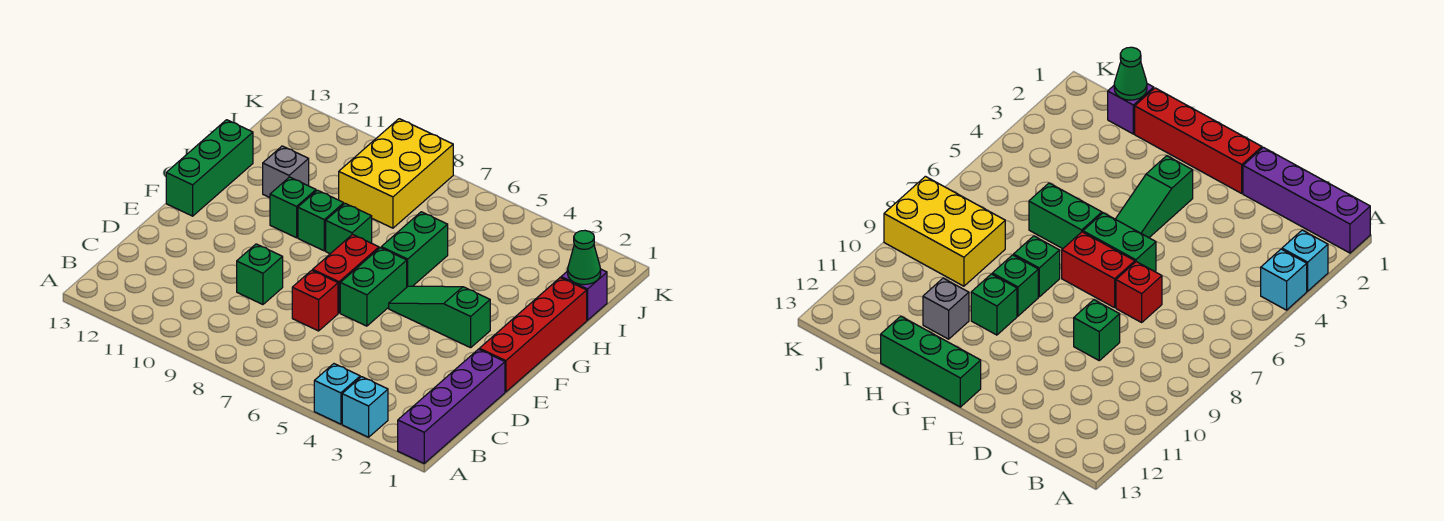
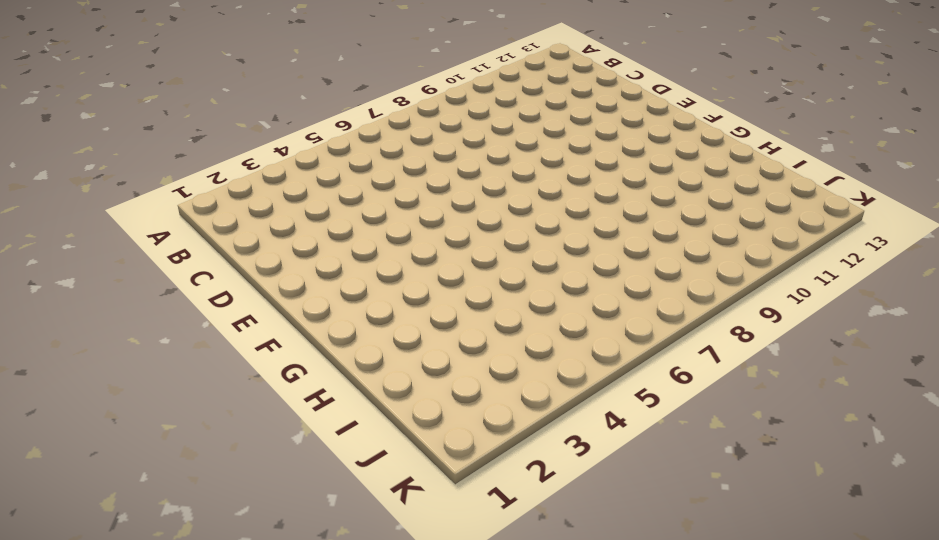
none -> purple brick A1:D1 level 1
none -> cyan brick A3 level 1
none -> cyan brick A4 level 1

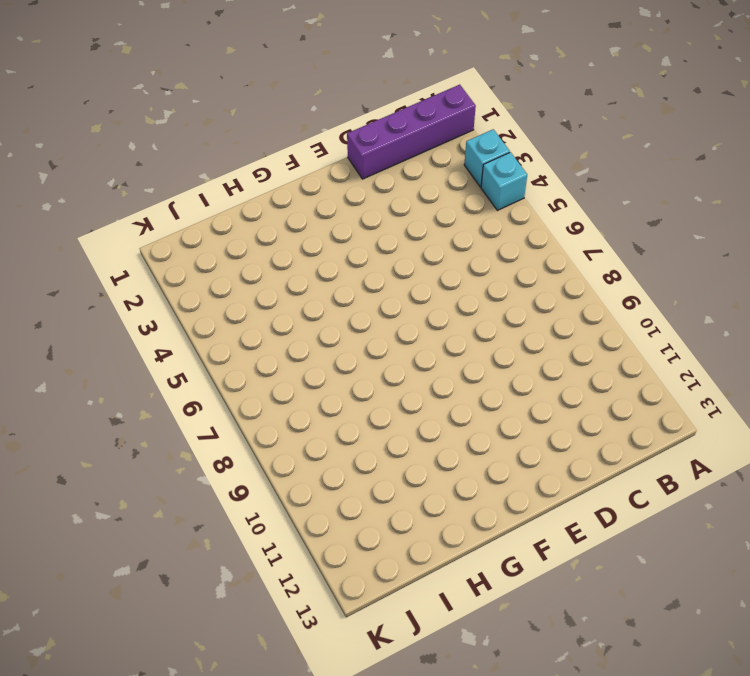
none -> red brick D7 level 1
none -> green brick D9 level 1
none -> red brick E1:H1 level 1

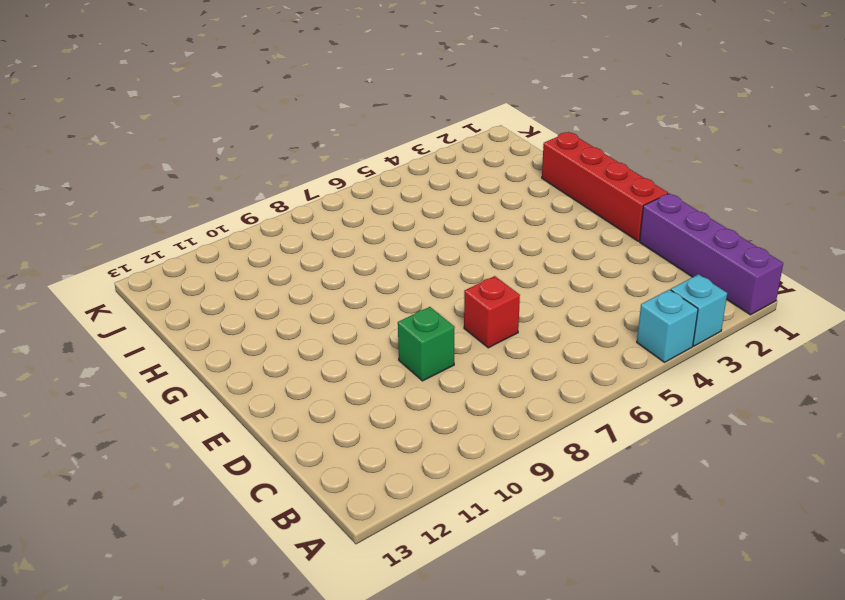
none -> green brick E6:F6 level 1
none -> red brick E7:F7 level 1
none -> green slope F3:F5 level 1 top 3

